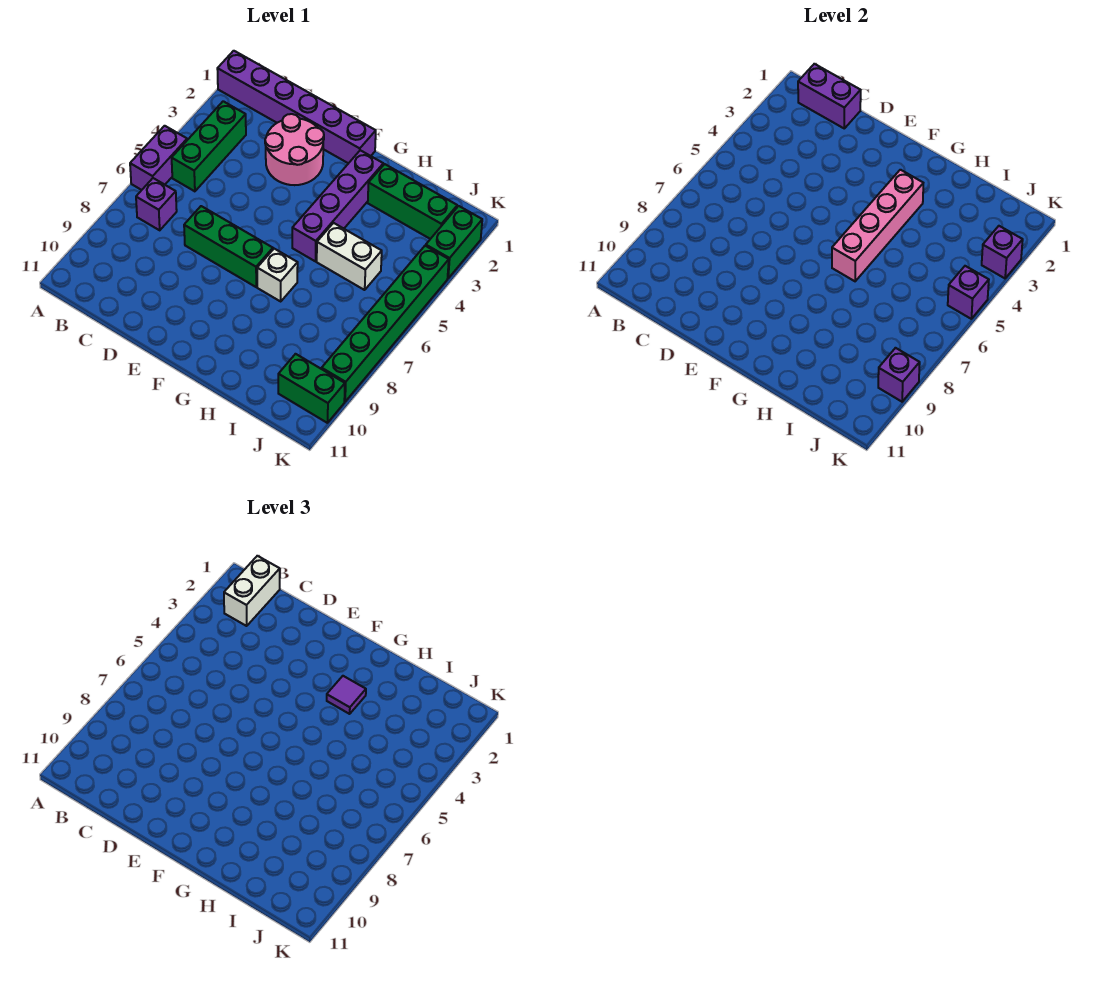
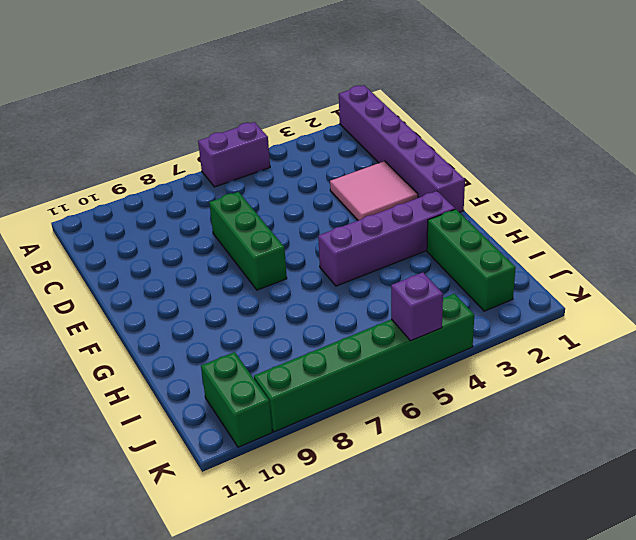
pink tile D2:E3 level 1 -> pink round brick D2:E3 level 1
none -> green brick B3:B5 level 1
none -> purple brick B7 level 1
none -> white brick G7 level 1

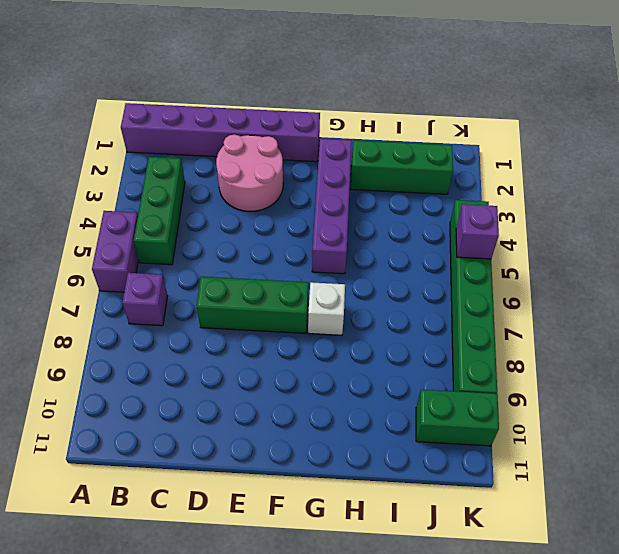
none -> white brick H5:I5 level 1
none -> green brick K2:K3 level 1
none -> purple brick B1:C1 level 2

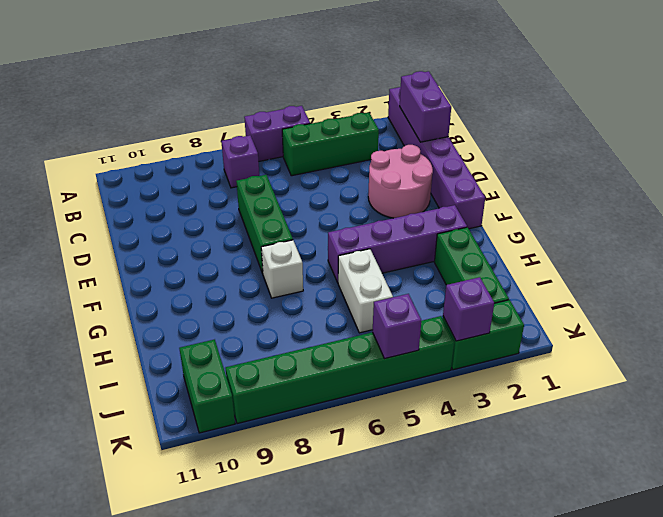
none -> pink brick G3:G6 level 2
none -> purple brick K9 level 2
none -> white brick B1:B2 level 3

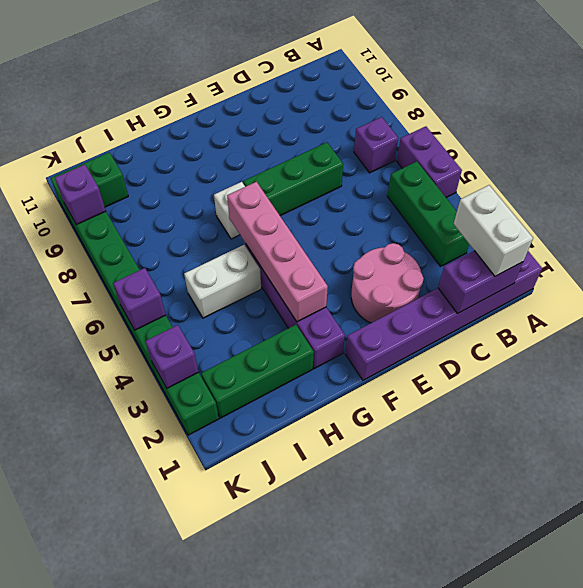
none -> purple tile G3 level 3

